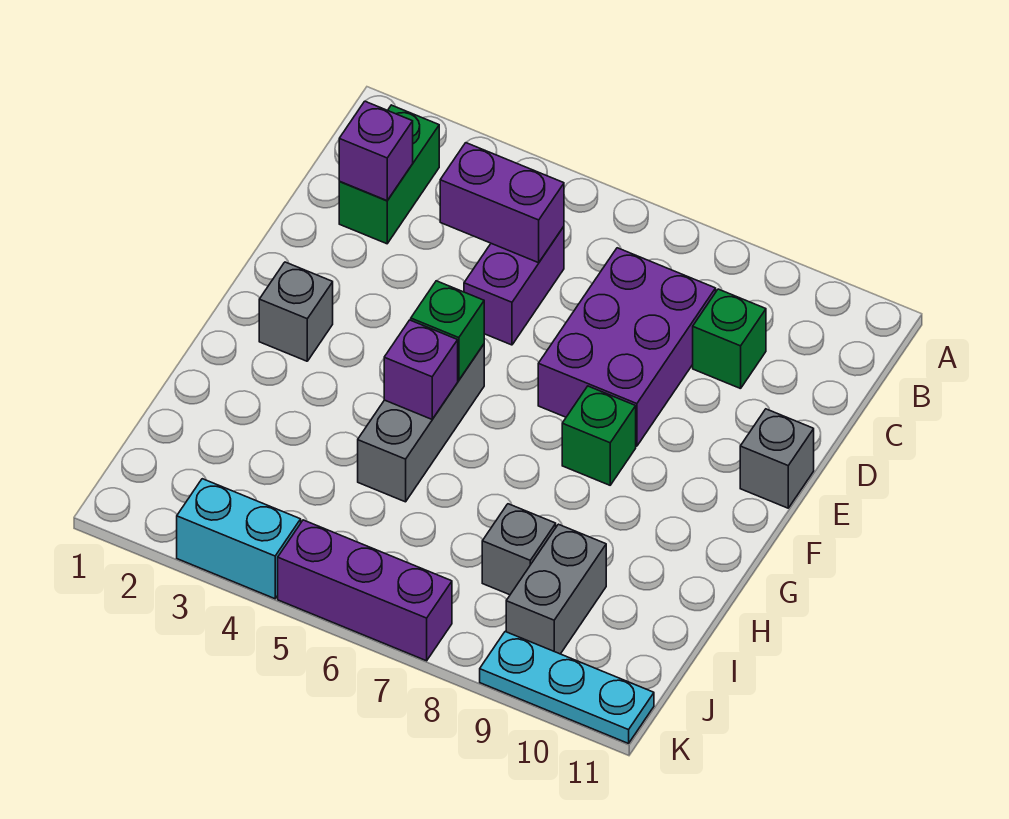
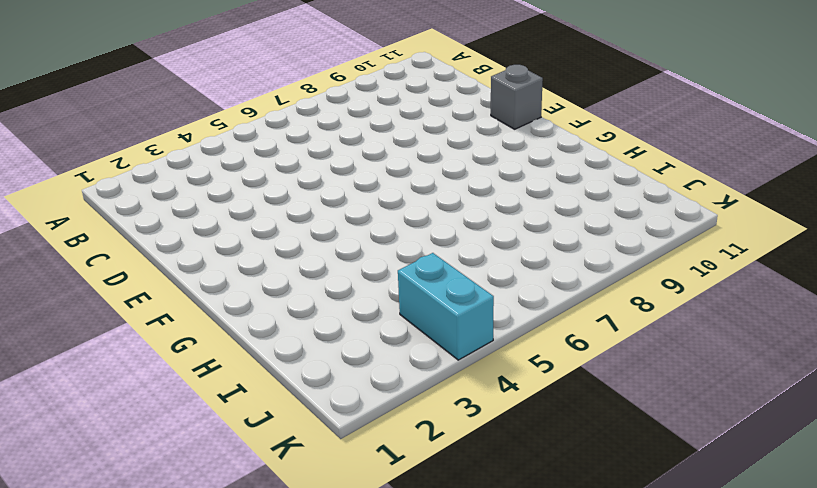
cyan brick J4:K4 level 1 -> cyan brick K3:K4 level 1
none -> green brick B2:C2 level 1
none -> purple brick C5:D5 level 1
none -> purple brick C7:E8 level 1

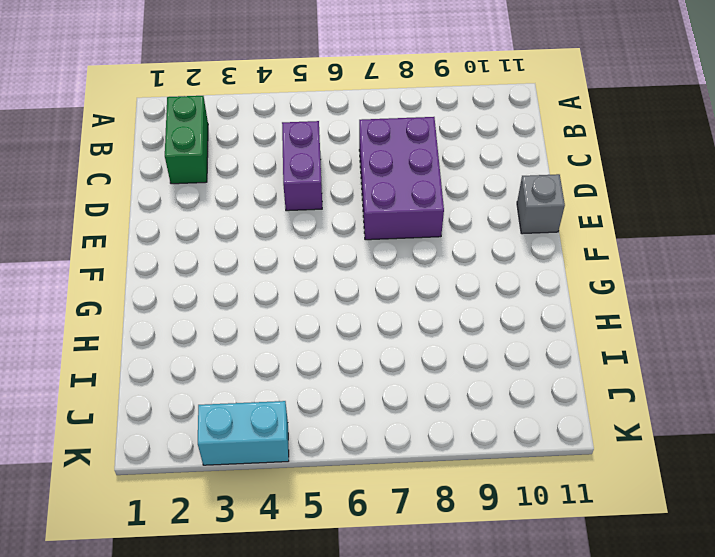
none -> green brick C9 level 1
none -> grey brick F2 level 1
none -> grey brick F5:H5 level 1

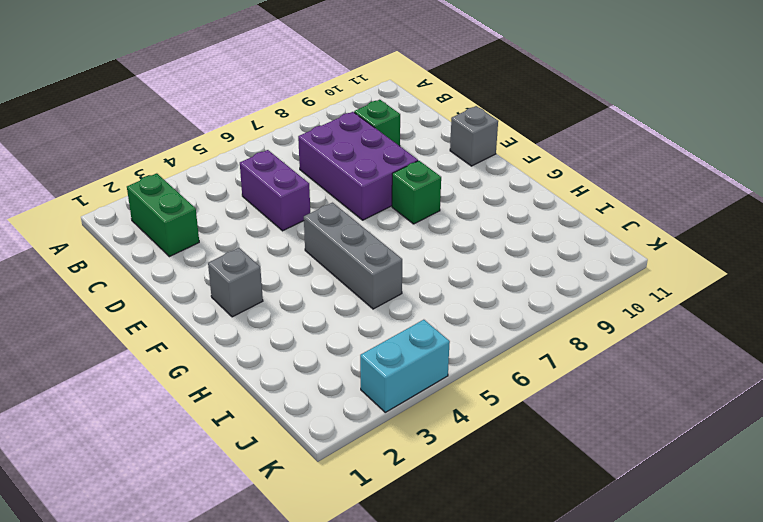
none -> grey brick I8 level 1
none -> grey brick I9:J9 level 1
none -> purple brick K5:K7 level 1

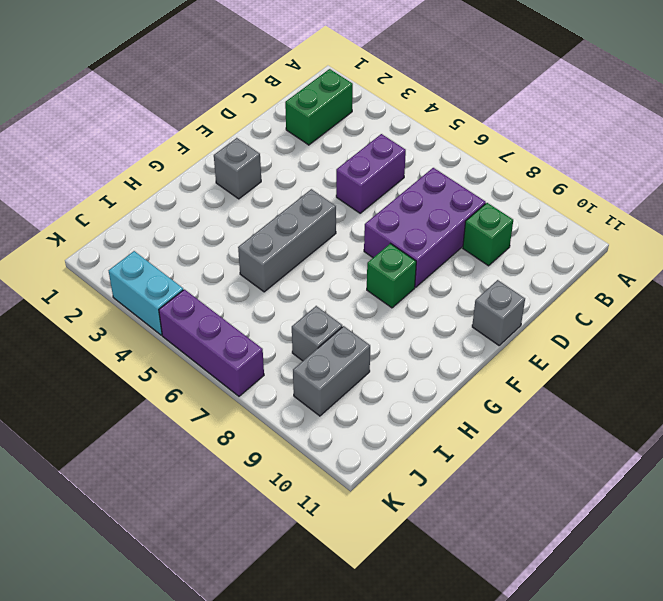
none -> cyan plate K9:K11 level 1
none -> purple brick C2 level 2
none -> purple brick C4:C5 level 2

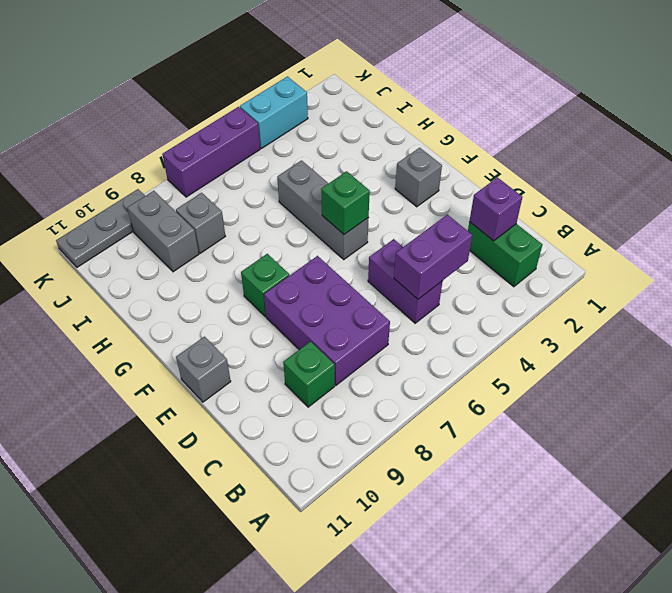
grey plate K9:K11 level 1 -> cyan plate K9:K11 level 1
none -> purple brick G5 level 2

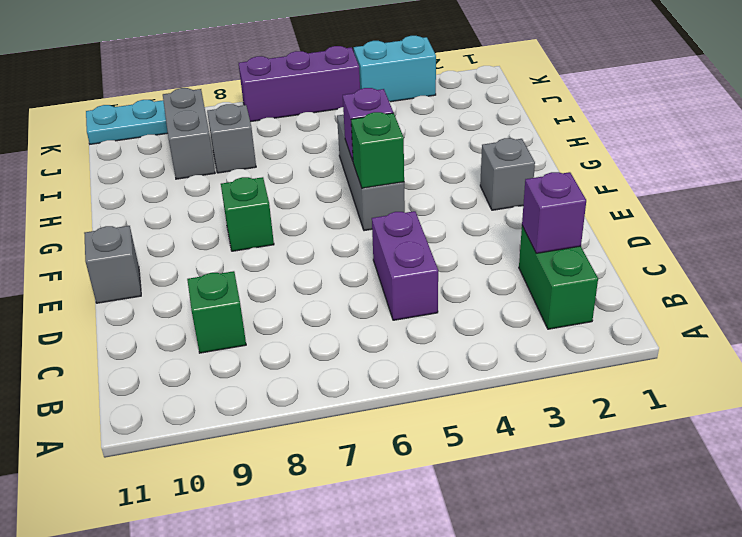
none -> purple brick C7:E8 level 1
none -> purple brick C4:C5 level 2

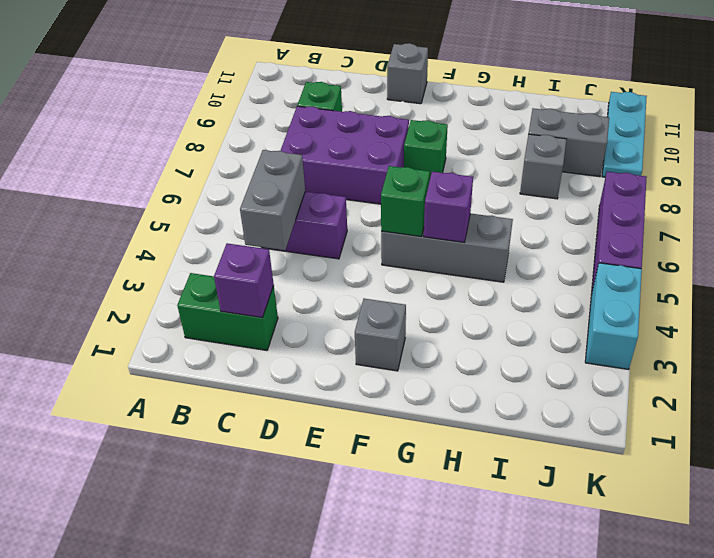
grey brick C4:C5 level 2 -> purple brick C4:C5 level 2

